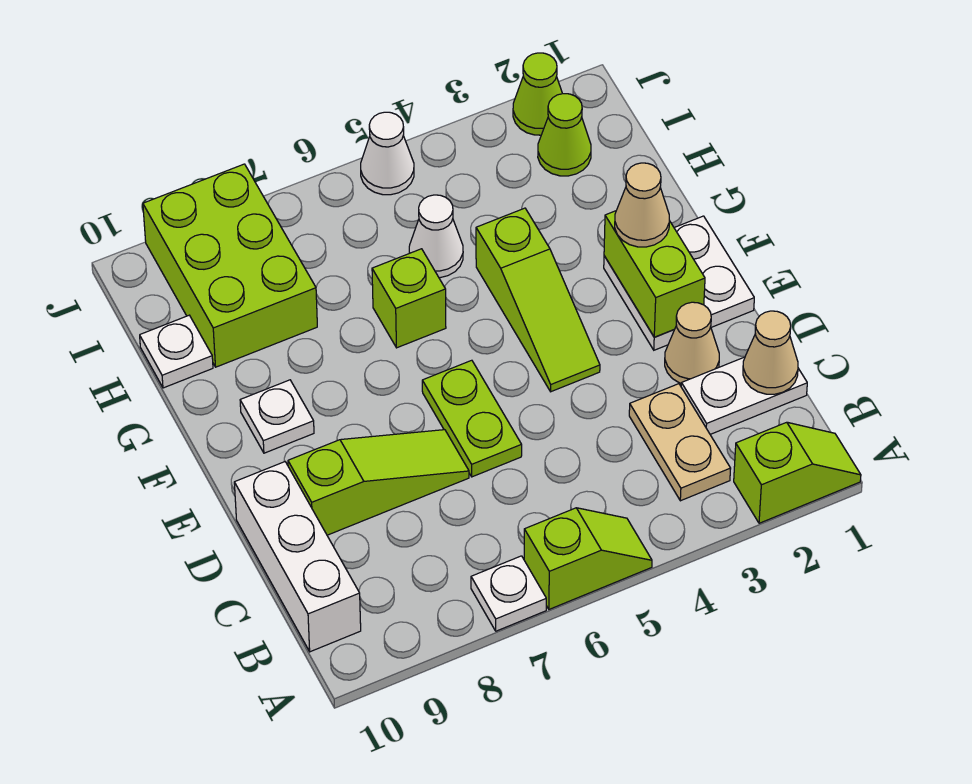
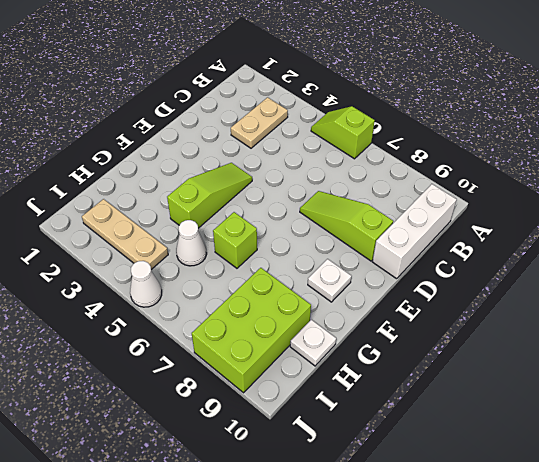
tan plate I2:I4 level 1 -> lime cone I2 level 1
none -> lime slope A1:A2 level 1 top 2
none -> white plate A7 level 1
none -> white plate C1:C2 level 1

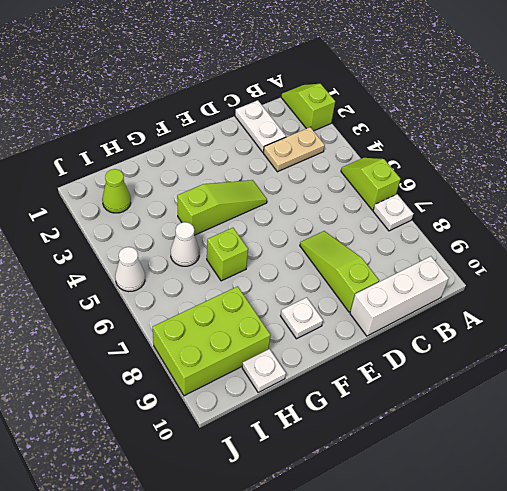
none -> tan cone D2 level 1
none -> lime plate D6:E6 level 1
none -> white plate E1:F2 level 1

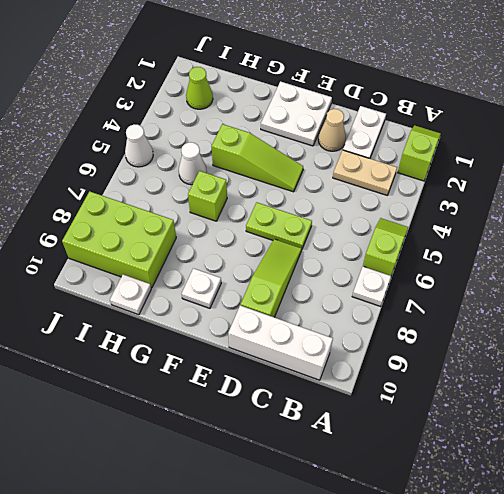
none -> lime cone J2 level 1
none -> tan cone C1 level 2
none -> lime brick E2:F2 level 2

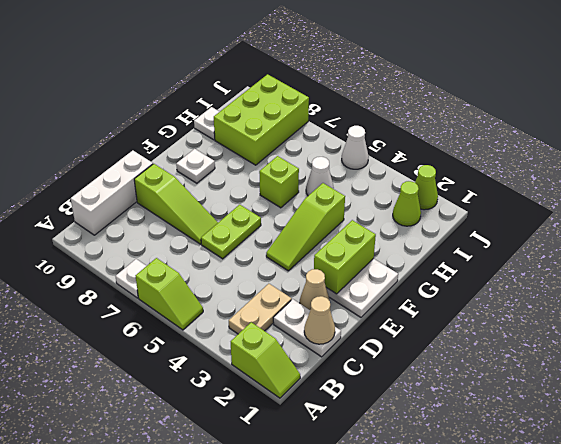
none -> tan cone F2 level 3

